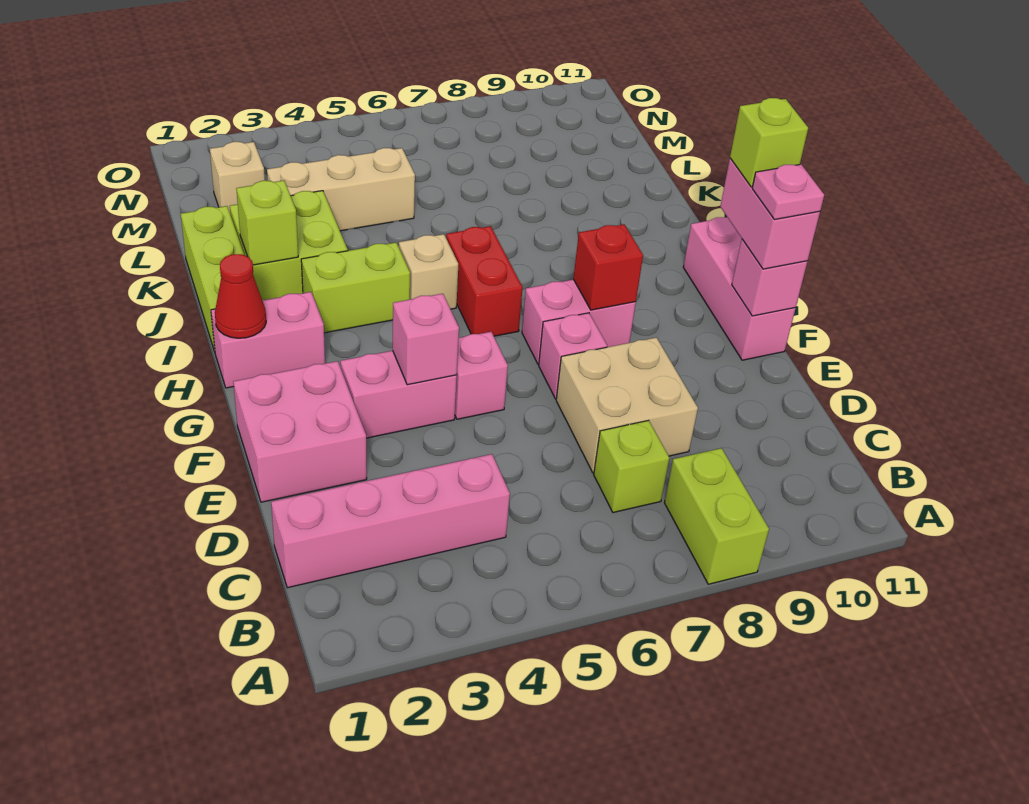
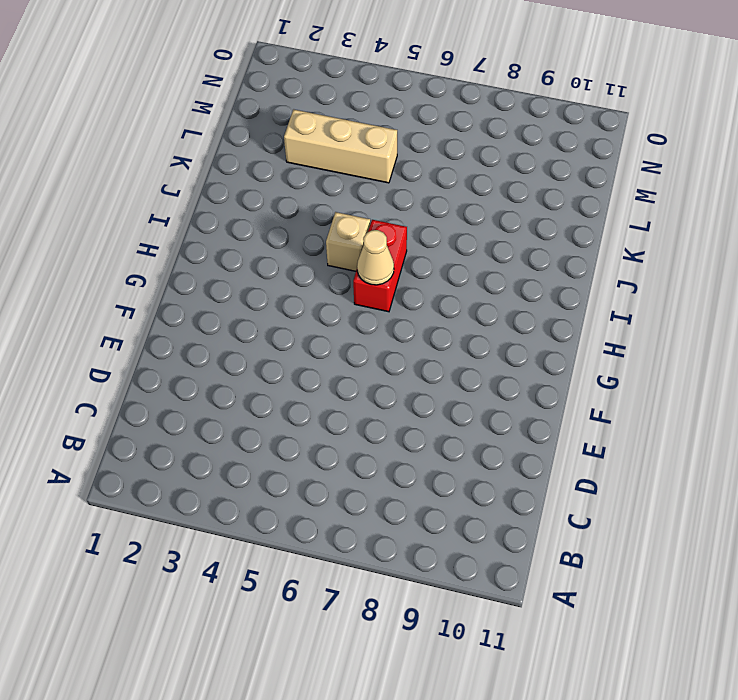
tan cone H6 level 2 -> none
none -> lime brick A8:B8 level 1
none -> pink brick C1:C4 level 1
none -> lime brick C7 level 1

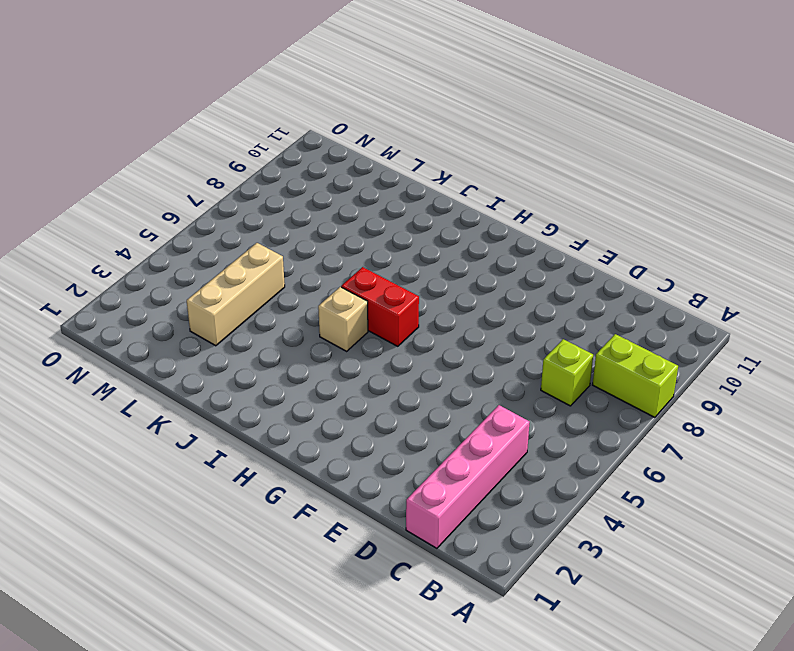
none -> tan brick D7:E8 level 1
none -> pink brick E1:F2 level 1
none -> pink brick F3:F4 level 1

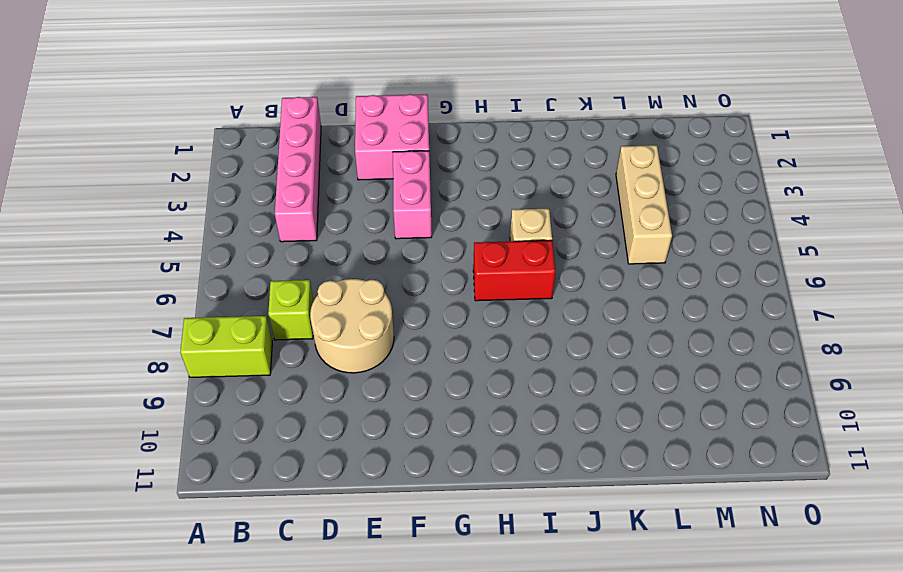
tan round brick D7:E8 level 1 -> tan brick D7:E8 level 1
none -> pink brick F5 level 1
none -> pink brick F7 level 1
none -> pink brick F11:H11 level 1

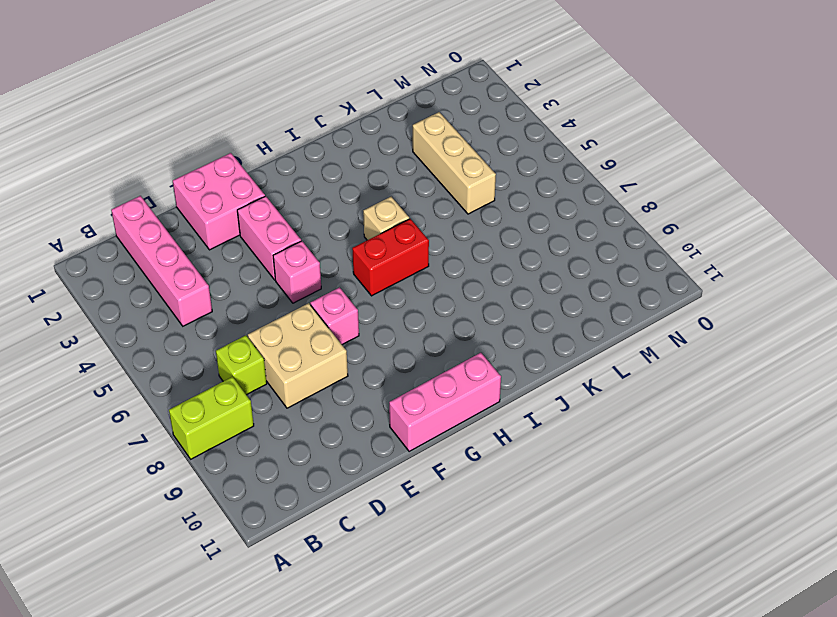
none -> pink brick G7:G8 level 1
none -> pink brick H1:H2 level 1
none -> lime brick I1:K1 level 1

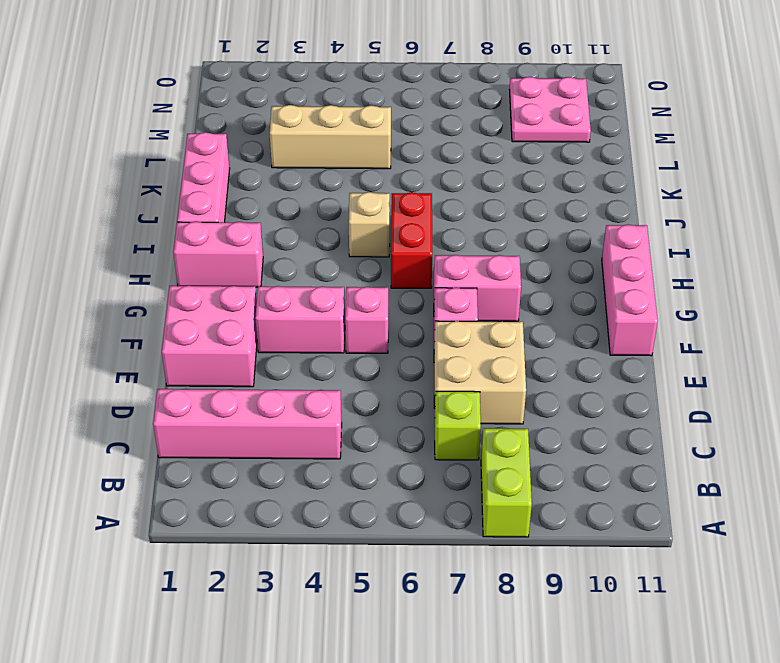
pink brick I1:K1 level 1 -> lime brick I1:K1 level 1
pink plate M9:N10 level 1 -> none
none -> lime brick I3:I4 level 1
none -> lime brick J2:K3 level 1
none -> tan brick M2 level 1

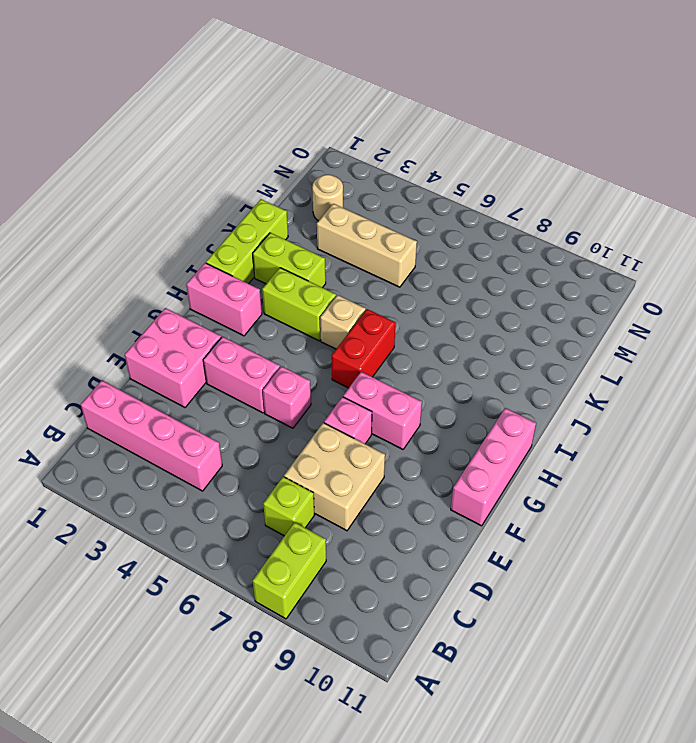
lime brick J2:J3 level 1 -> lime brick J2:K3 level 1
tan round brick M2 level 1 -> tan brick M2 level 1
none -> pink brick F4 level 2
none -> pink brick F11 level 2
none -> red brick G8 level 2

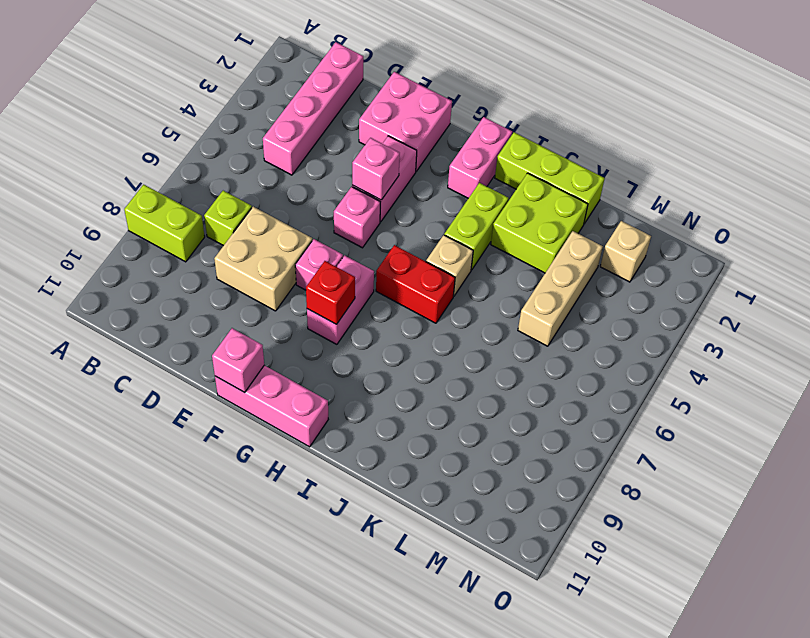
none -> red cone H1 level 2
none -> lime brick J2 level 2
none -> pink brick F11:G11 level 3

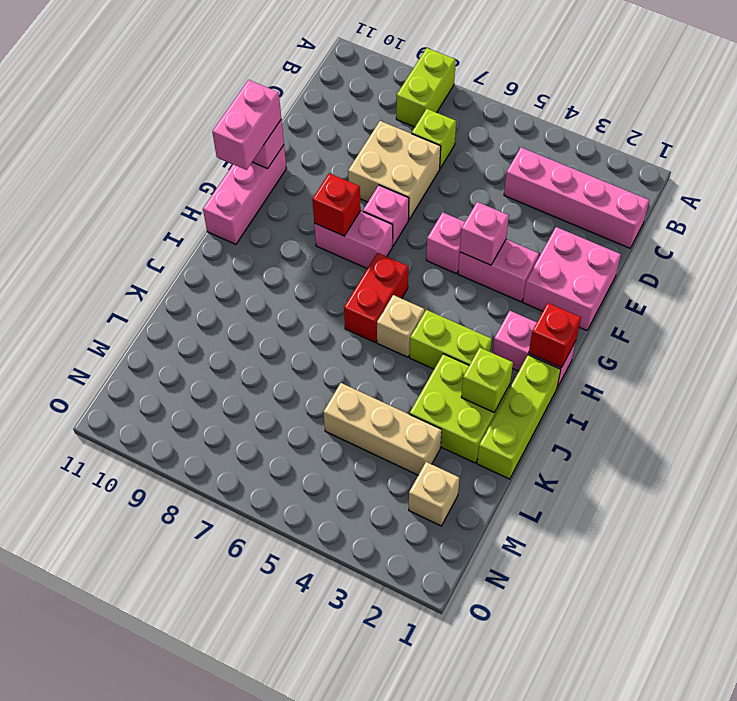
red brick H1 level 2 -> red cone H1 level 2
none -> pink plate F11 level 4
none -> lime brick G11 level 4

